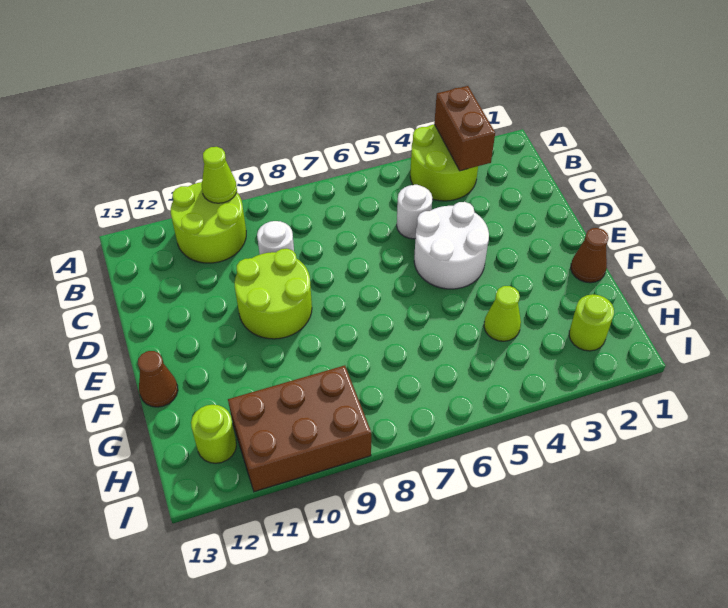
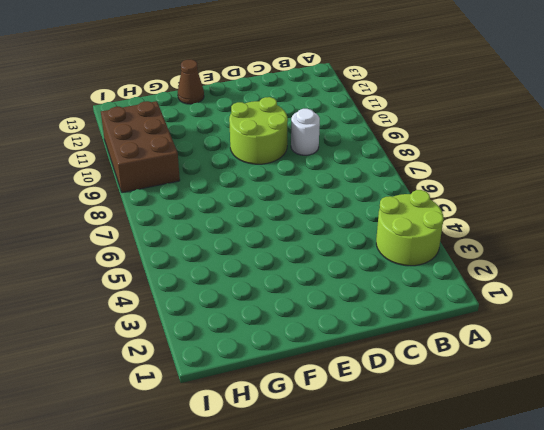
none -> lime round brick A10:B11 level 1
none -> white round brick C5 level 1
none -> white round brick D4:E5 level 1

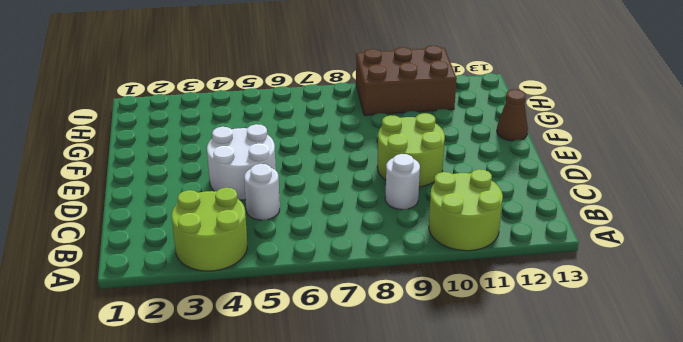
none -> brown cone F1 level 1
none -> lime cone G4 level 1
none -> lime round brick H2 level 1

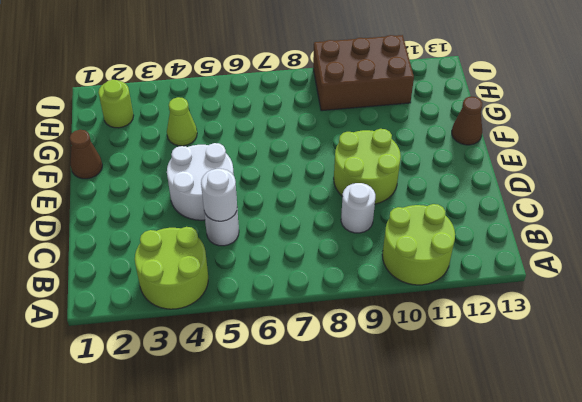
white round brick C5 level 2 -> none
none -> lime round brick H12 level 1
none -> brown brick A3:B3 level 2
none -> lime cone A10 level 2

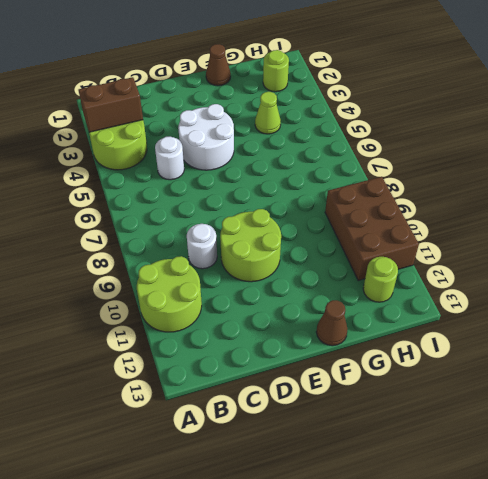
none -> lime cone A10 level 2

